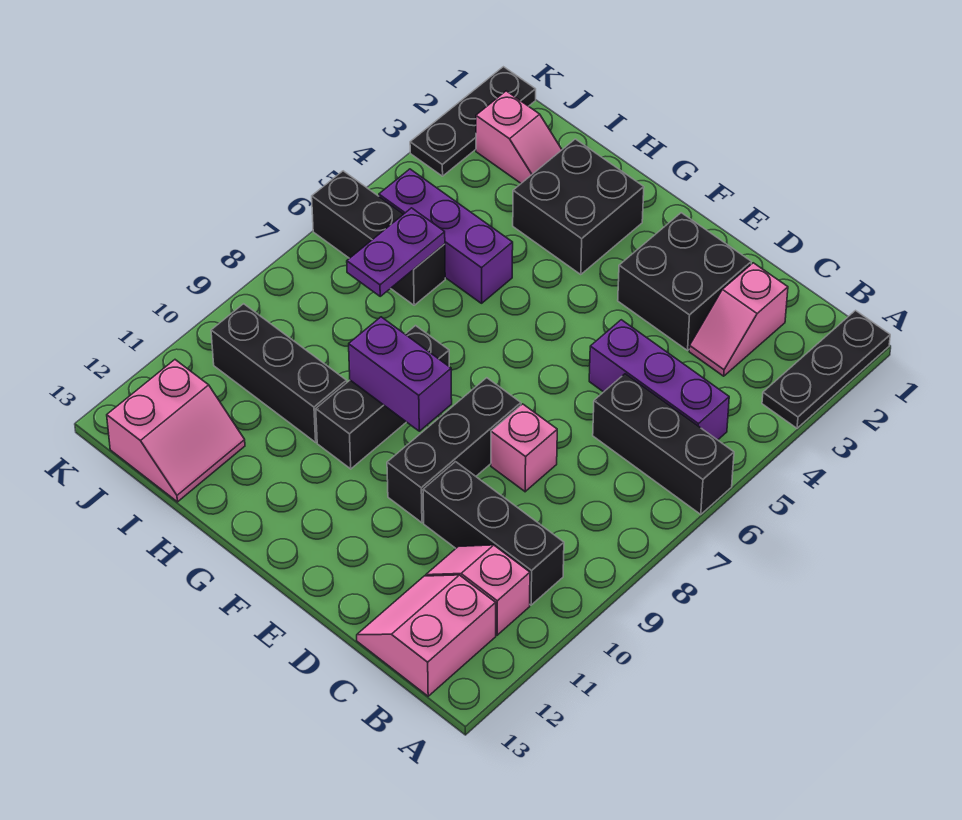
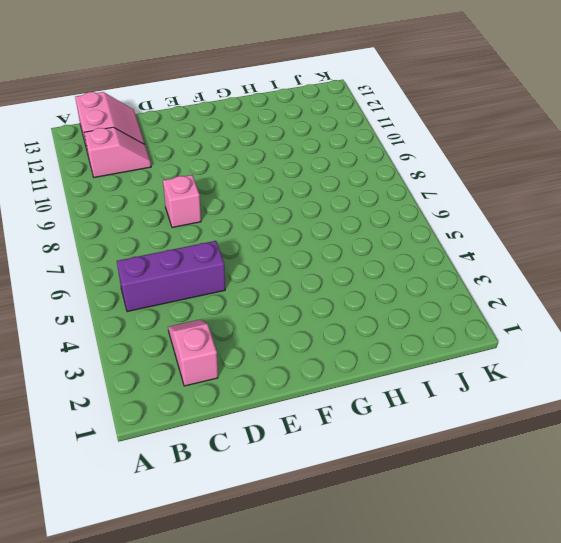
none -> black plate A1:A3 level 1
none -> black brick A6:C6 level 1
none -> black brick B10:D10 level 1

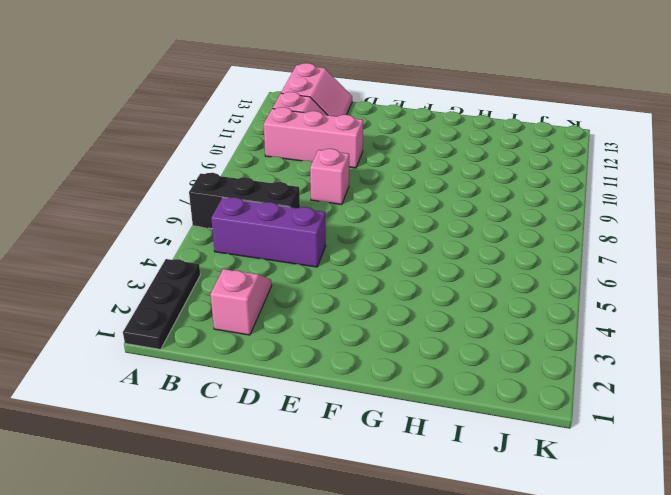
pink brick B10:D10 level 1 -> black brick B10:D10 level 1
none -> black brick D2:E3 level 1
none -> black brick E8:E10 level 1
none -> black brick G2:H3 level 1

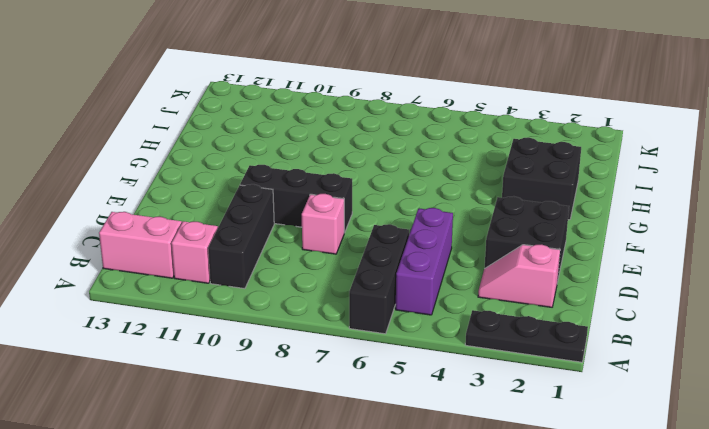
none -> black brick G8:G10 level 1
none -> purple brick H5:J5 level 1
none -> black brick H10:J10 level 1

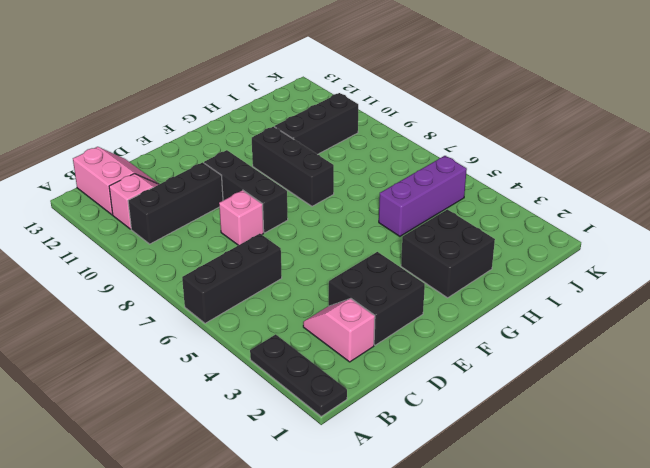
none -> purple brick B5:D5 level 1
none -> pink slope I2:J2 level 1 top J
none -> black brick I6:K6 level 1

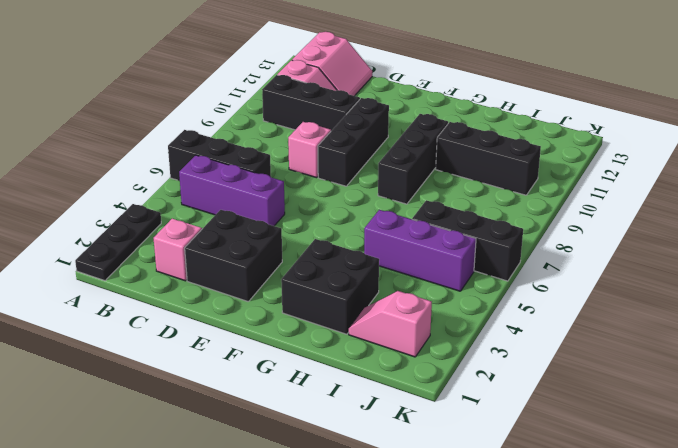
none -> pink slope I12:J13 level 1 top J
none -> black plate K1:K3 level 1
none -> purple brick F9:G9 level 2

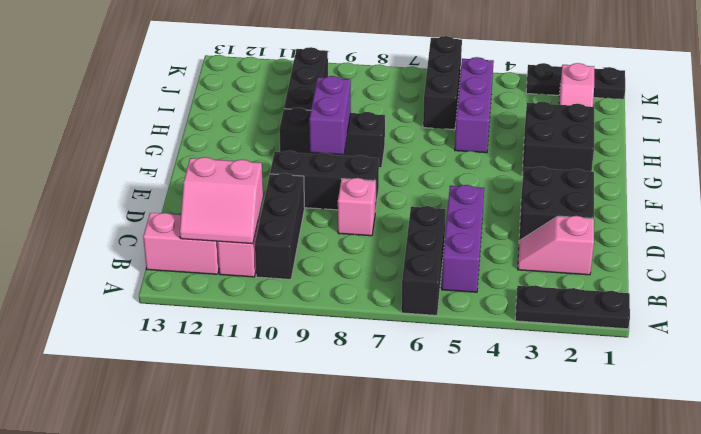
pink slope B11:C12 level 2 top C -> pink slope I12:J13 level 1 top J
none -> purple plate I6:I7 level 2

